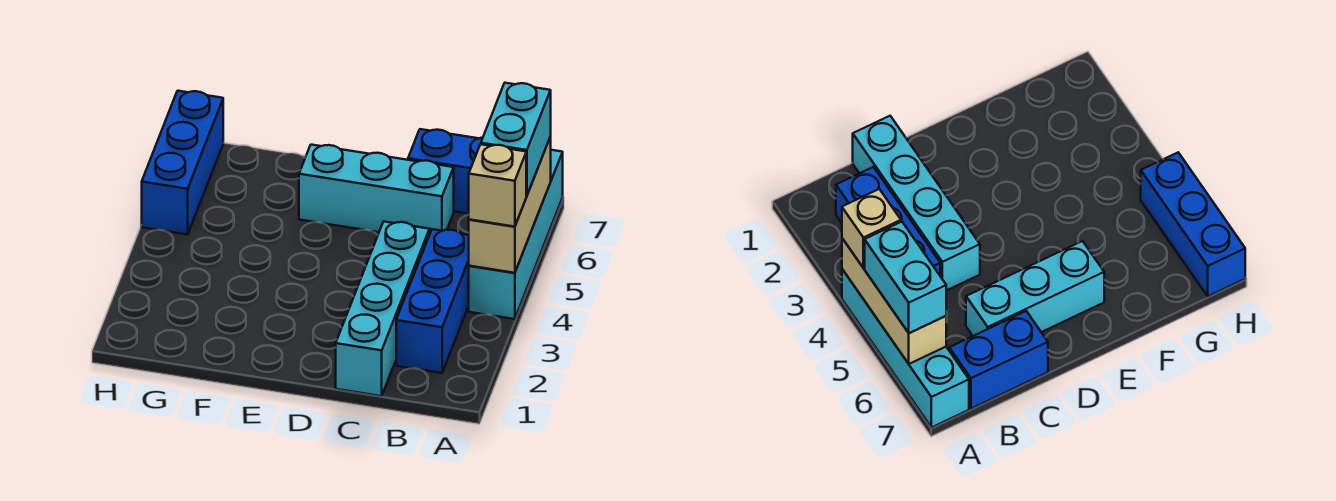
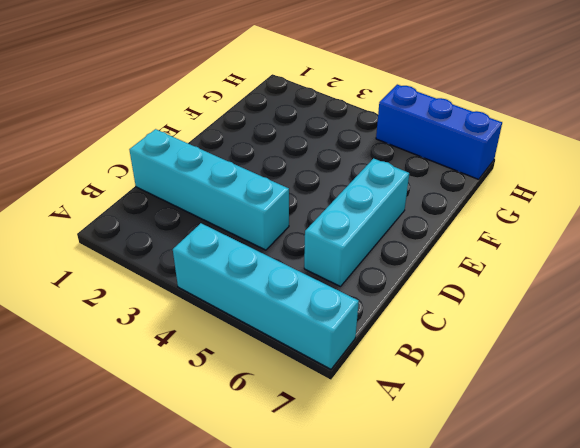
none -> blue brick B2:B4 level 1
none -> blue brick B7:C7 level 1

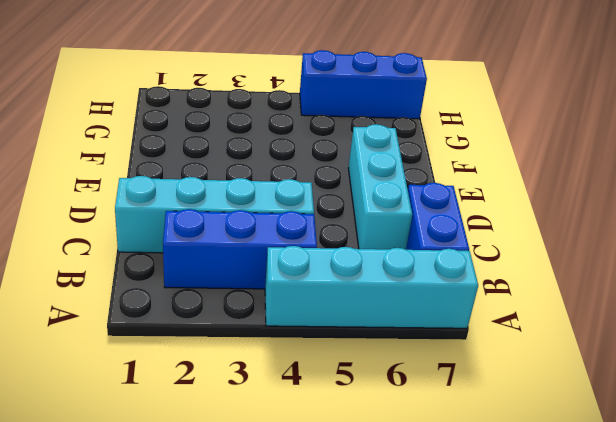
none -> tan brick A4:A6 level 2
none -> tan brick A4 level 3

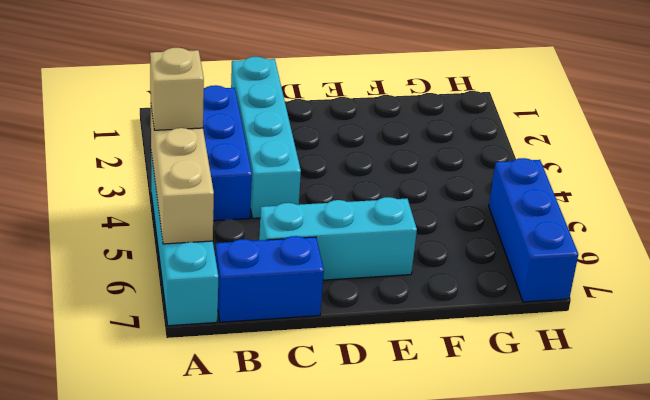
none -> cyan brick A5:A6 level 3

